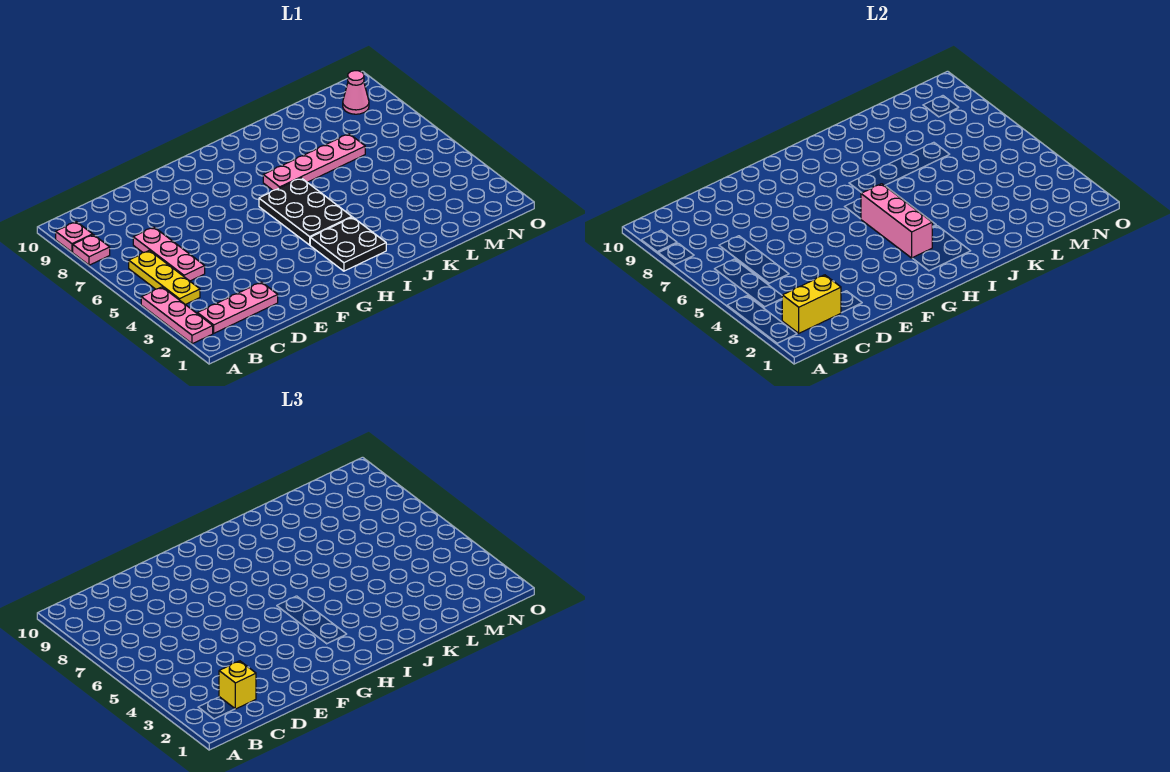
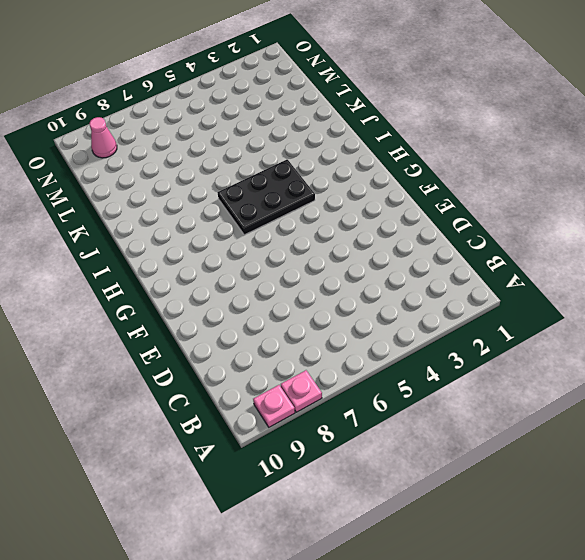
none -> pink plate A2:A4 level 1
none -> pink plate B2:D2 level 1
none -> yellow plate B4:B6 level 1

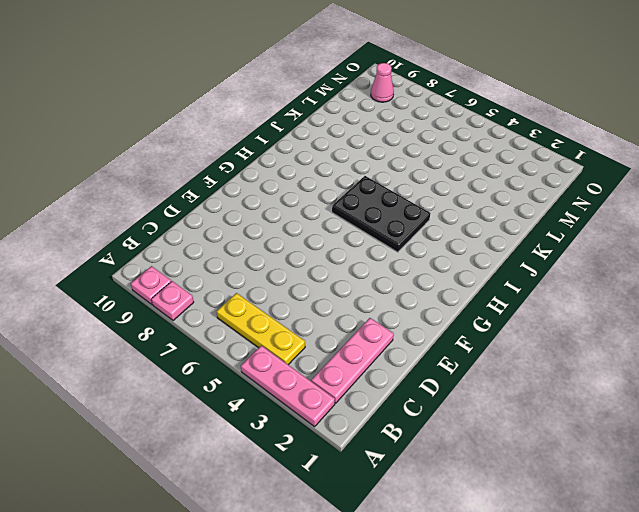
none -> pink plate C5:C7 level 1
none -> black plate H2:I3 level 1
none -> pink plate I7:L7 level 1

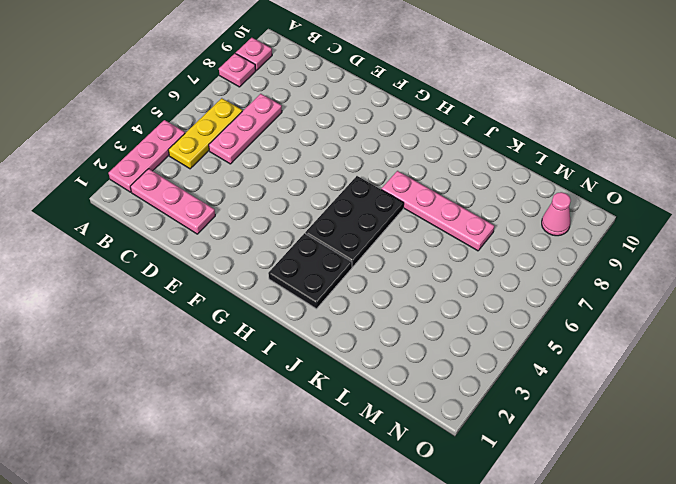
none -> yellow brick B2:C2 level 2
none -> pink brick H3:H5 level 2
none -> yellow brick C2 level 3

